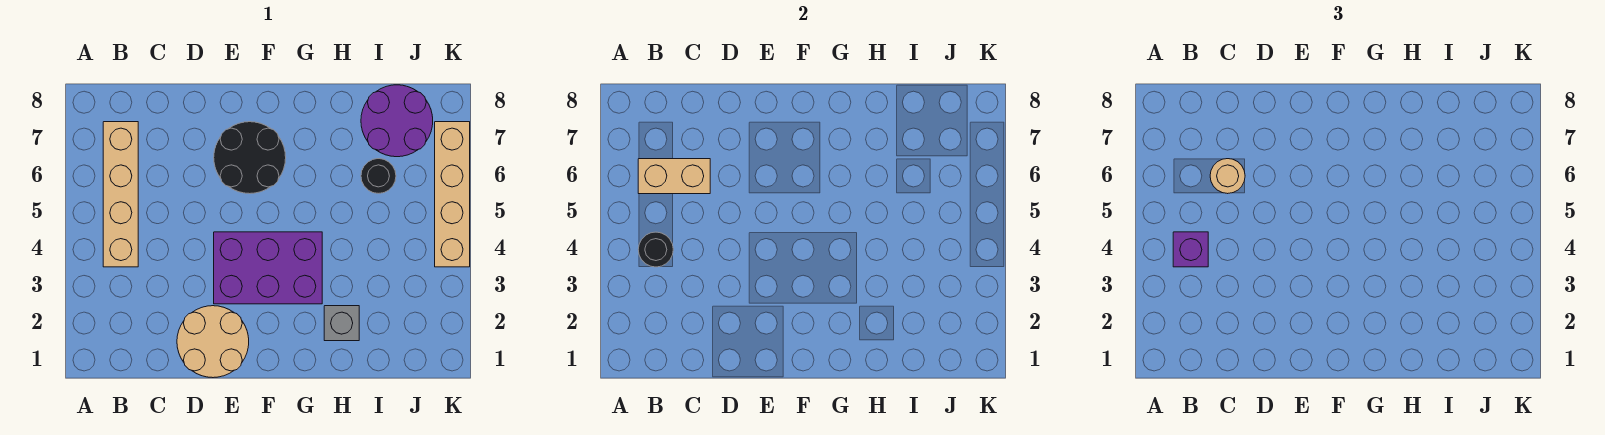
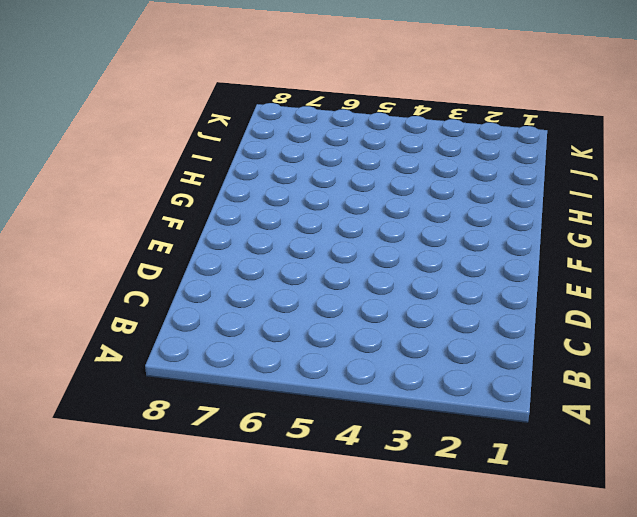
none -> tan brick B4:B7 level 1
none -> tan round brick D1:E2 level 1
none -> purple brick E3:G4 level 1

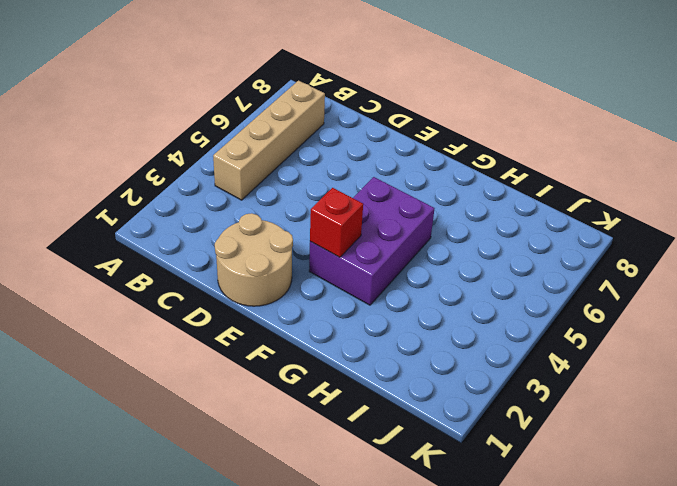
purple brick F3:G5 level 1 -> purple brick E3:G4 level 1
red brick F3 level 2 -> none
none -> black round brick E6:F7 level 1
none -> grey brick H2 level 1
none -> black round brick I6 level 1

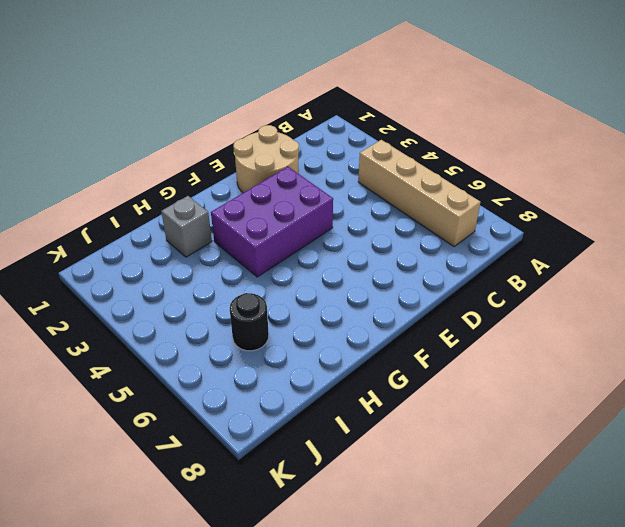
none -> black round brick E6:F7 level 1
none -> purple round brick I7:J8 level 1
none -> tan brick K4:K7 level 1

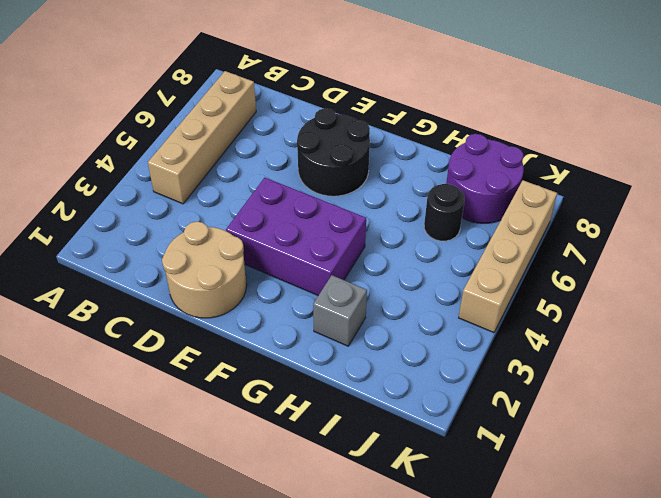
none -> black round brick B4 level 2
none -> tan brick B6:C6 level 2
none -> purple brick B4 level 3

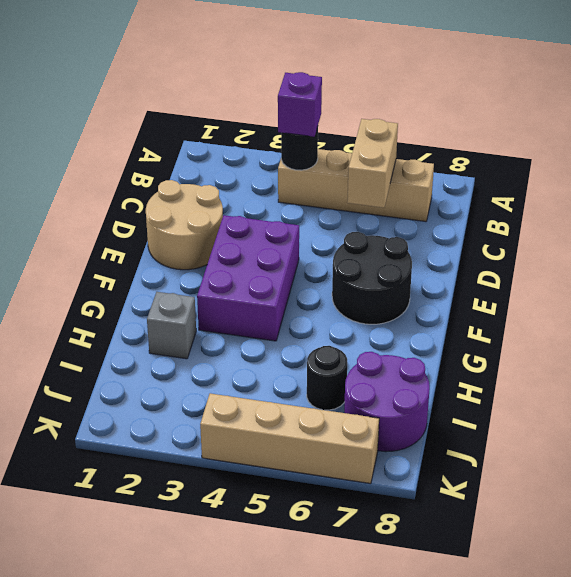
none -> tan round brick C6 level 3

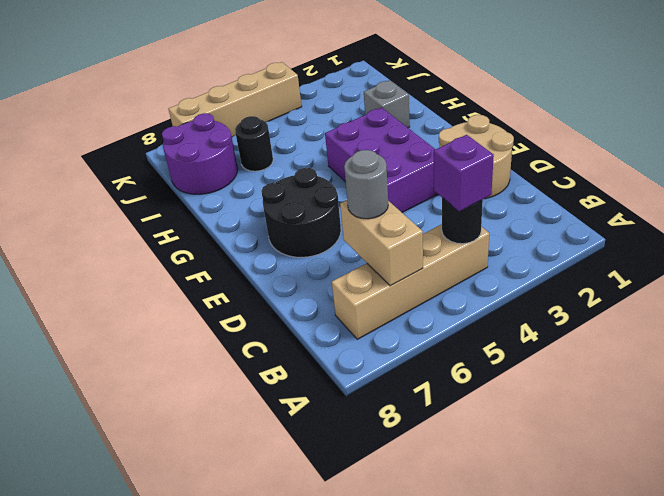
grey round brick C6 level 3 -> tan round brick C6 level 3

